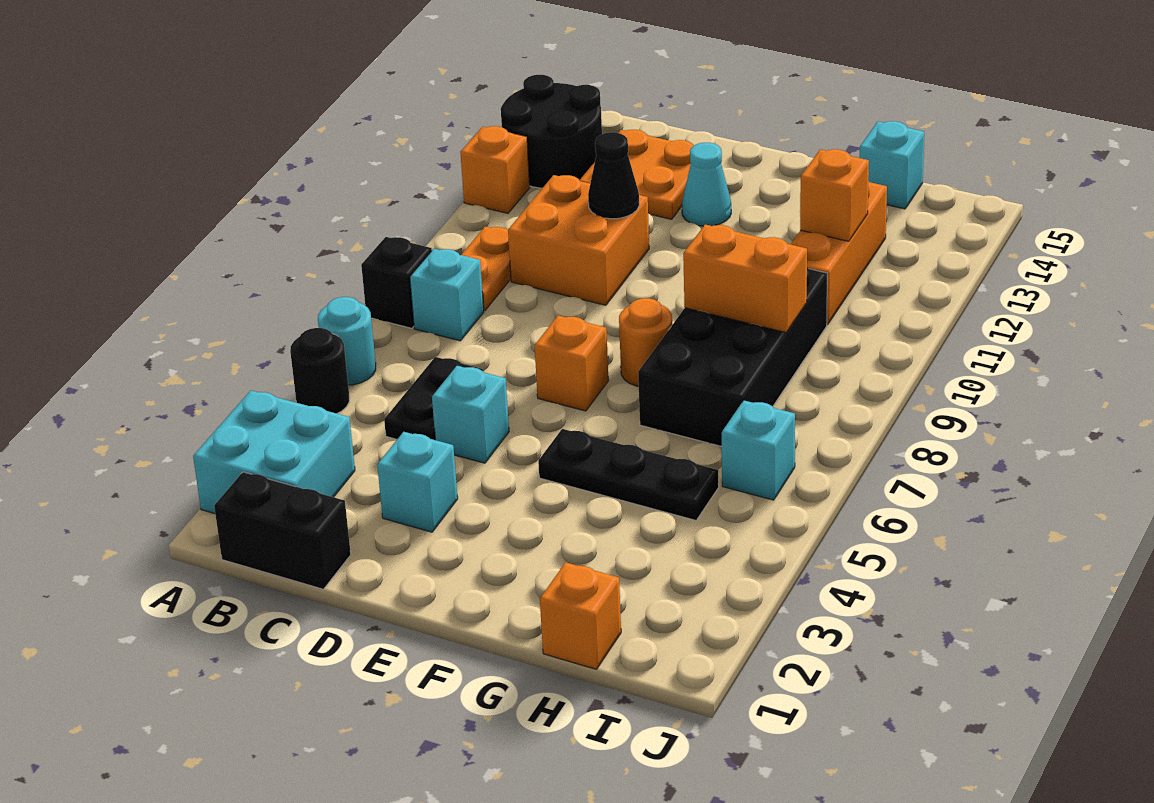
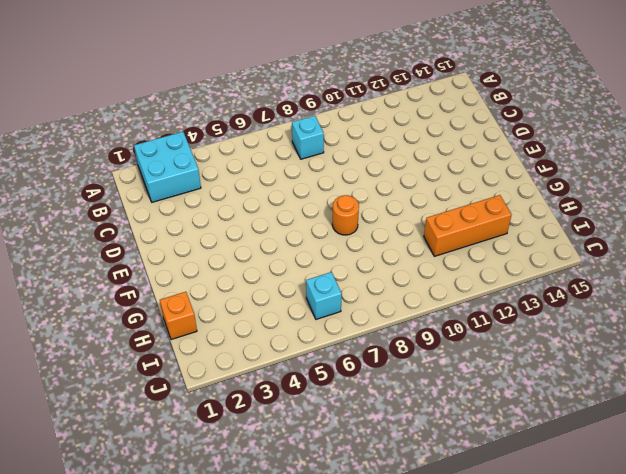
none -> black round brick A5 level 1
none -> cyan round brick A6 level 1
none -> black brick A8 level 1

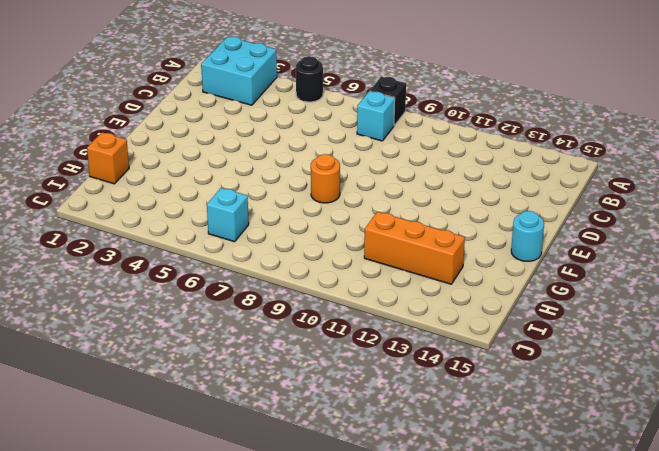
cyan round brick F15 level 1 -> cyan round brick A6 level 1
none -> orange brick A12 level 1
none -> black round brick A13:B14 level 1
none -> black brick B1:C1 level 1

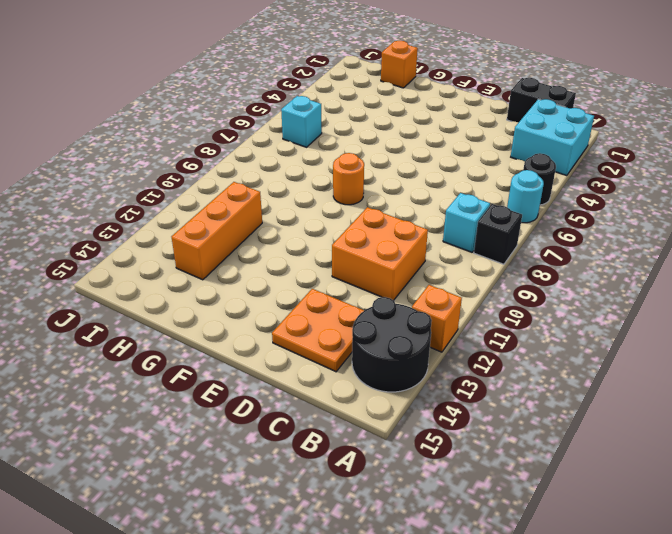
none -> orange plate B9:B10 level 1
none -> black plate C5:C6 level 1
none -> cyan brick D3 level 1

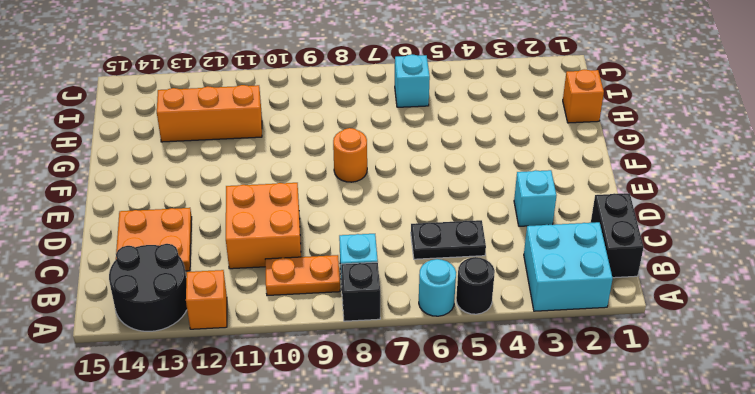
none -> cyan brick D5 level 1
none -> orange brick E7 level 1
none -> cyan cone E13 level 1

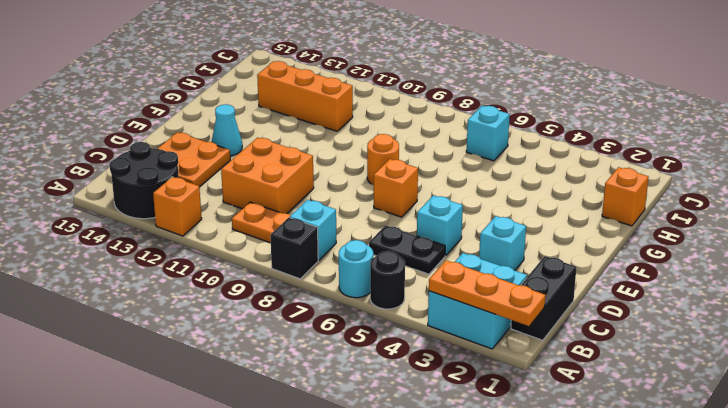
orange plate A1:A3 level 2 -> none
none -> black plate F5:H5 level 1
none -> black brick G7:H10 level 1
none -> cyan brick H15 level 1

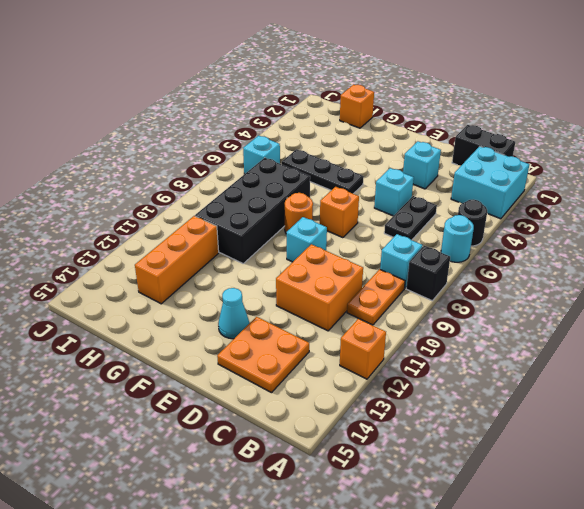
cyan brick E9 level 1 -> cyan brick H15 level 1
none -> black round brick A13:B14 level 1
none -> black cone D11 level 2
none -> orange brick G9:H9 level 2

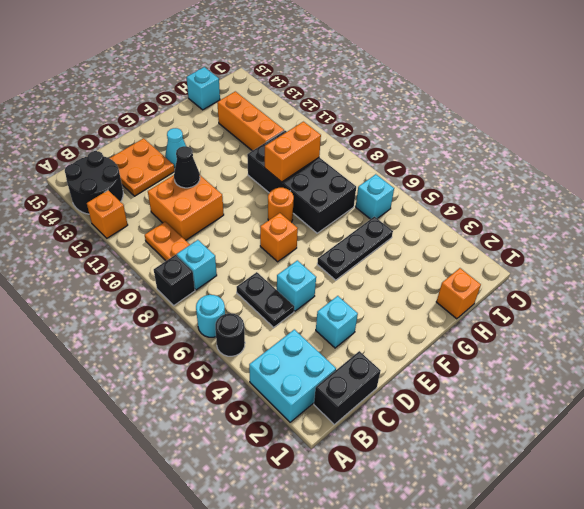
none -> orange brick H12 level 2

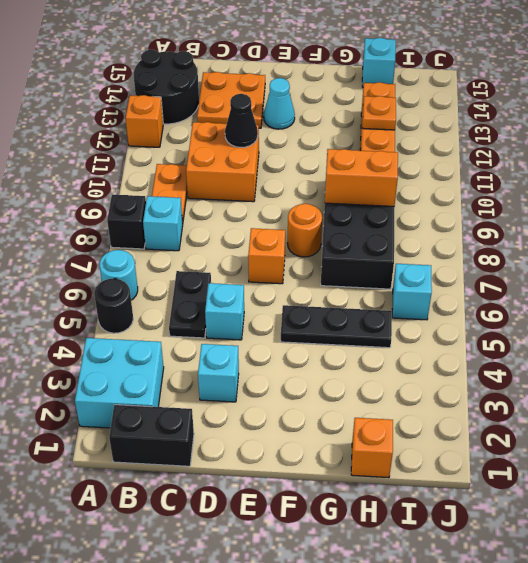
orange plate H12 level 2 -> orange brick H12 level 2

